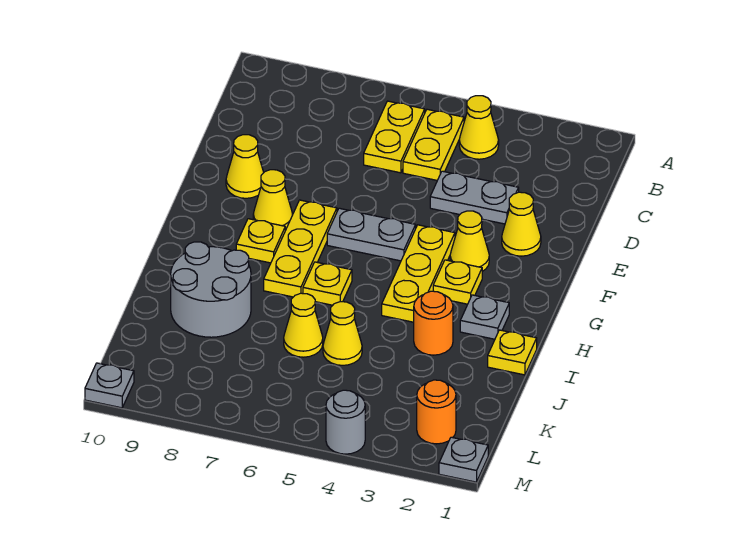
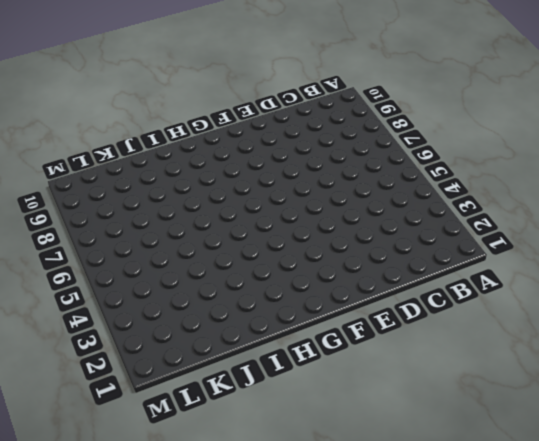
none -> yellow cone B4 level 1
none -> yellow plate B5:C5 level 1
none -> yellow plate B6:C6 level 1

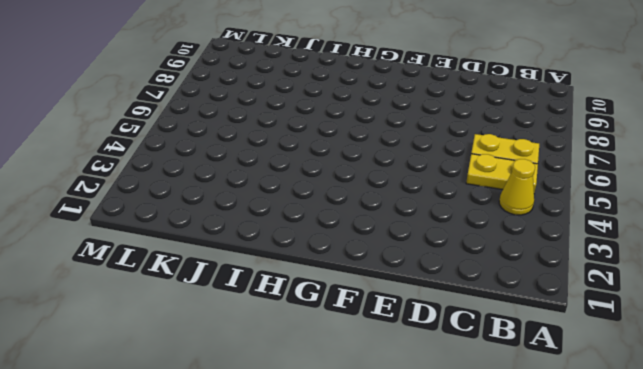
none -> grey plate D3:D4 level 1
none -> yellow cone E2 level 1
none -> yellow cone E9 level 1

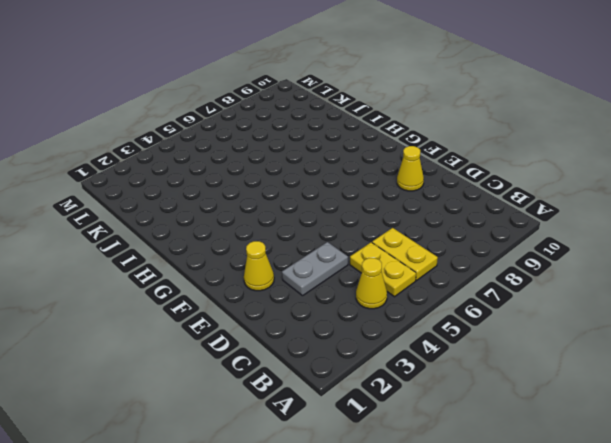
none -> yellow cone F3 level 1
none -> yellow plate F4:H4 level 1
none -> grey plate F5:F6 level 1

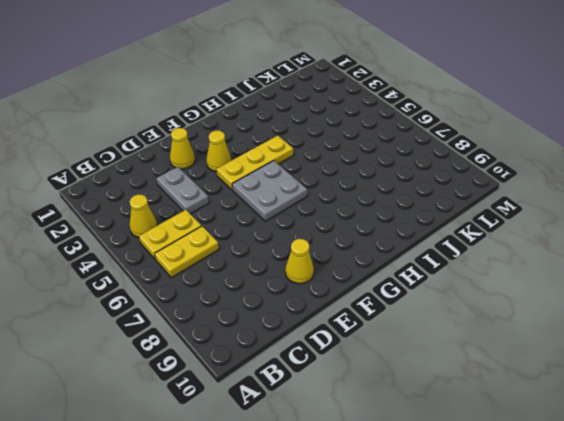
grey plate F5:G6 level 1 -> grey plate F5:F6 level 1
none -> yellow plate F7:H7 level 1
none -> yellow cone F8 level 1
none -> yellow plate G3 level 1

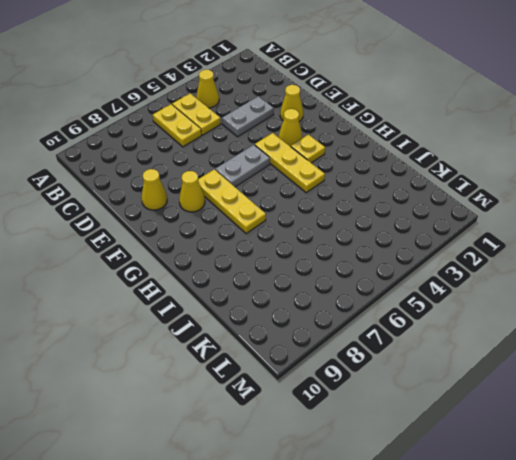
none -> yellow plate G8 level 1
none -> grey plate H2 level 1
none -> yellow plate H6 level 1

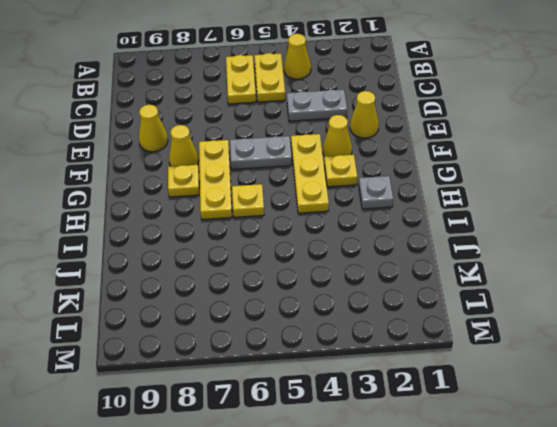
none -> yellow plate I1 level 1
none -> orange round brick I3 level 1
none -> grey round brick I8:J9 level 1

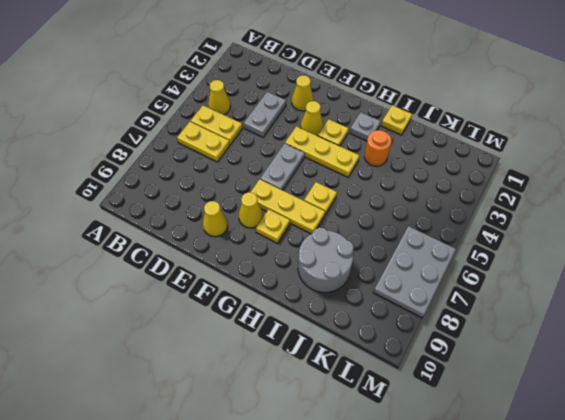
grey plate L6:M8 level 1 -> none
none -> yellow cone J5 level 1
none -> yellow cone J6 level 1
none -> orange round brick L2 level 1

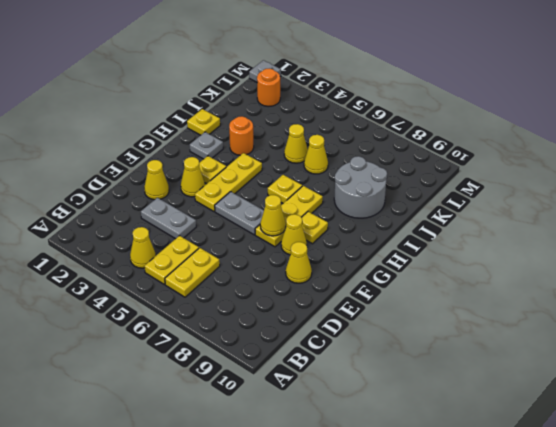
yellow cone F7 level 2 -> none
none -> grey round brick M4 level 1
none -> grey plate M10 level 1

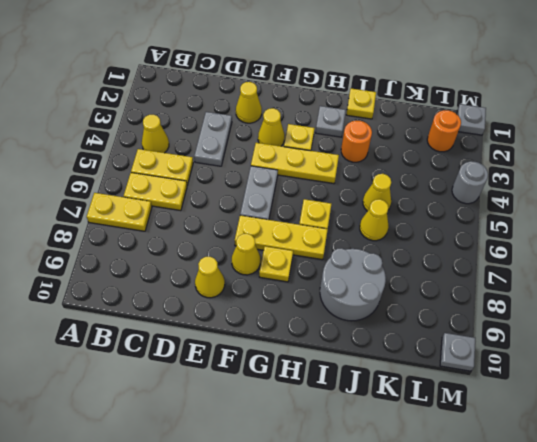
yellow plate A7:B7 level 1 -> none

